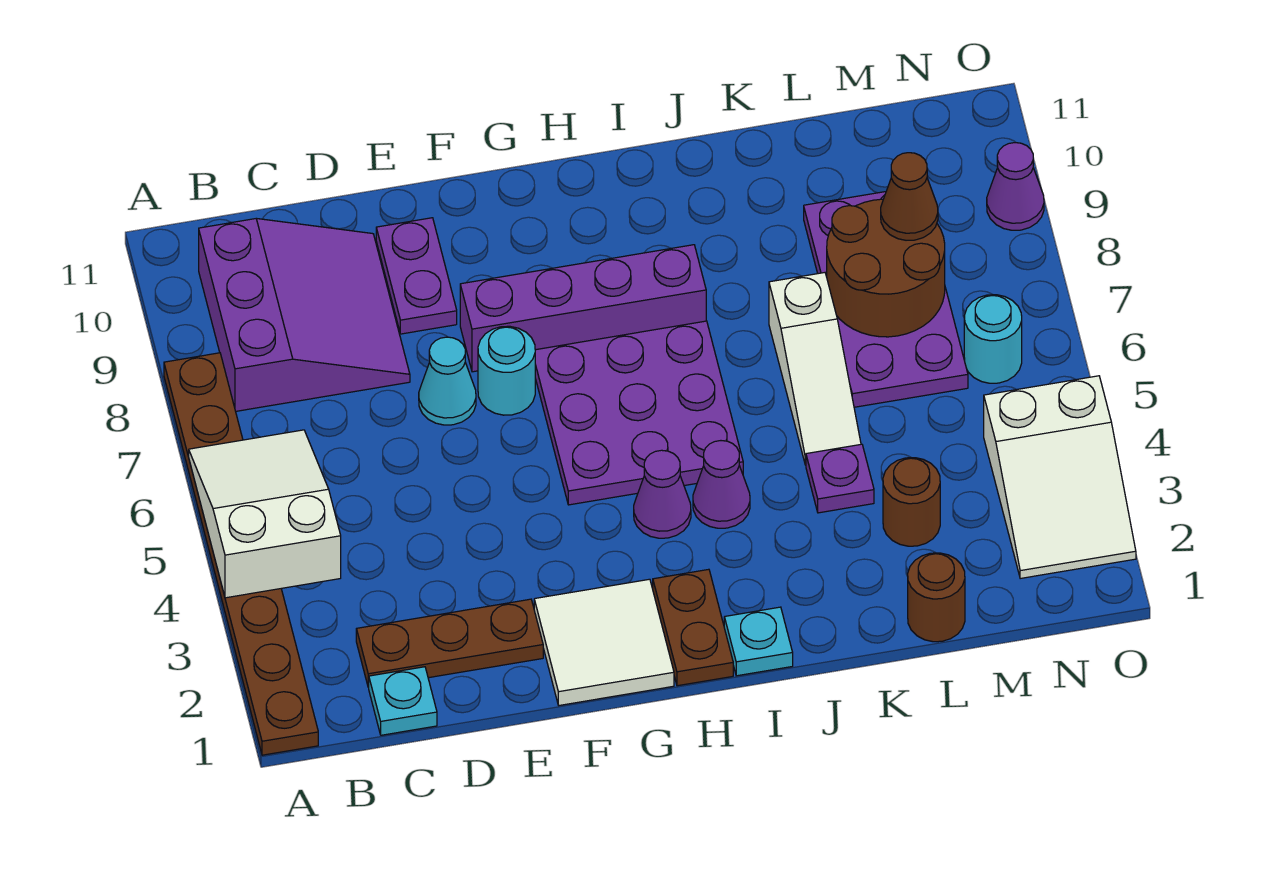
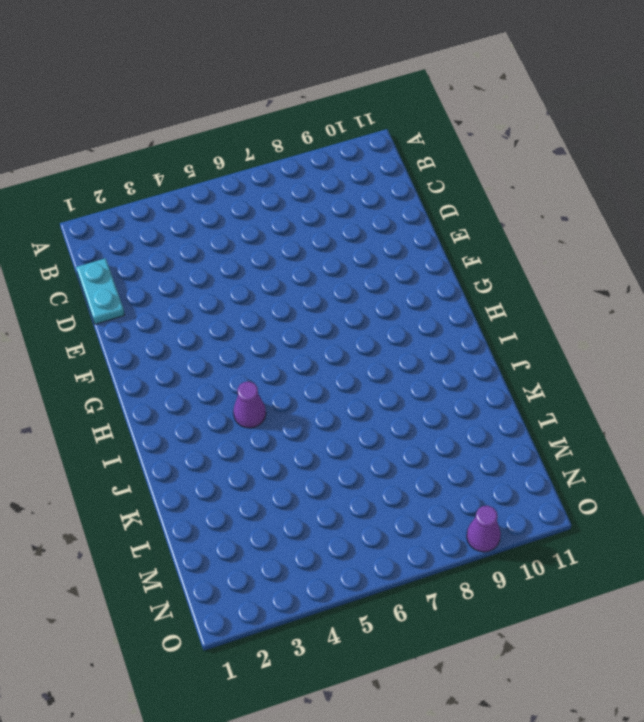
cyan plate C1:D1 level 1 -> cyan plate C1 level 1
none -> brown plate A1:A8 level 1
none -> purple slope B8:D10 level 1 top B
none -> brown plate C2:E2 level 1

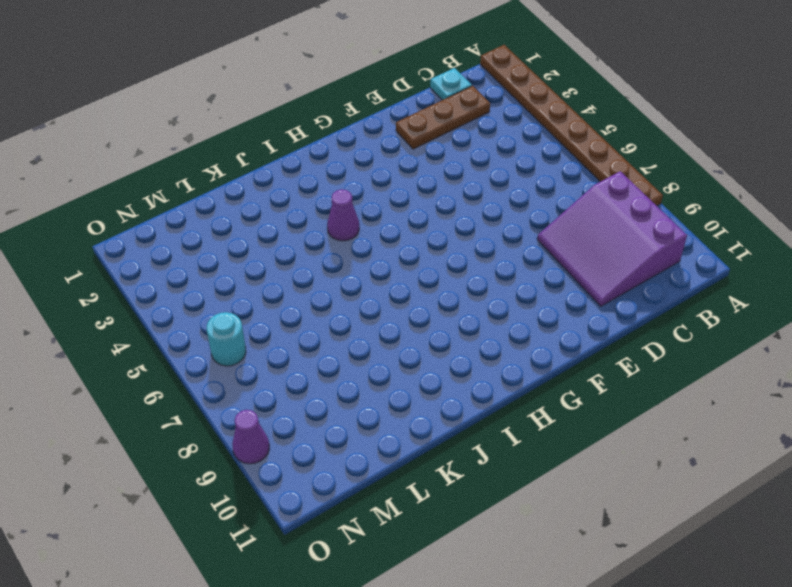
none -> cyan cone E7 level 1
none -> purple plate E9:E10 level 1
none -> white tile F1:G2 level 1

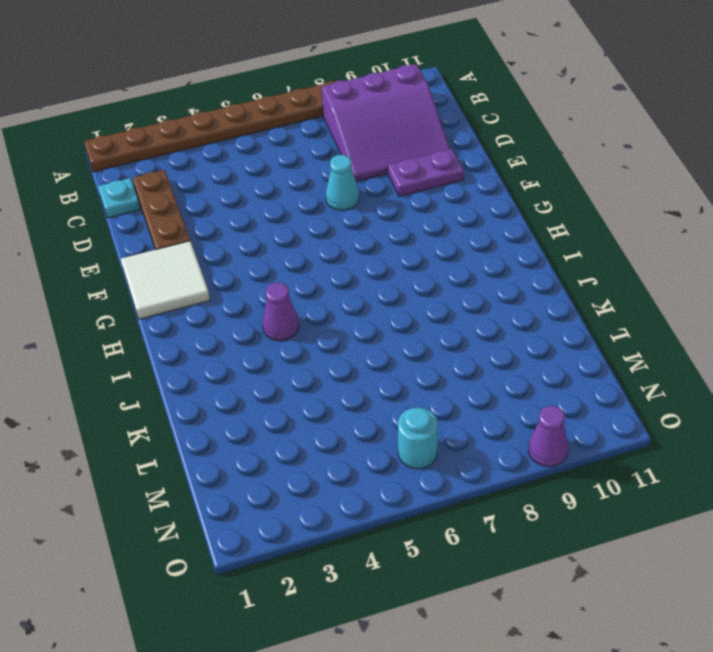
none -> cyan round brick F7 level 1
none -> purple brick F8:I8 level 1
none -> purple plate G5:I7 level 1

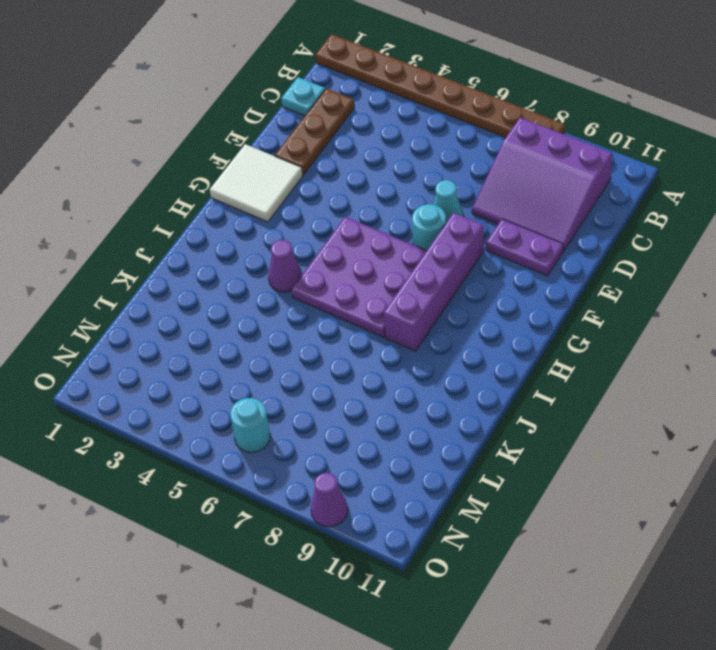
none -> brown plate H1:H2 level 1
none -> purple cone H4 level 1
none -> cyan plate I1 level 1

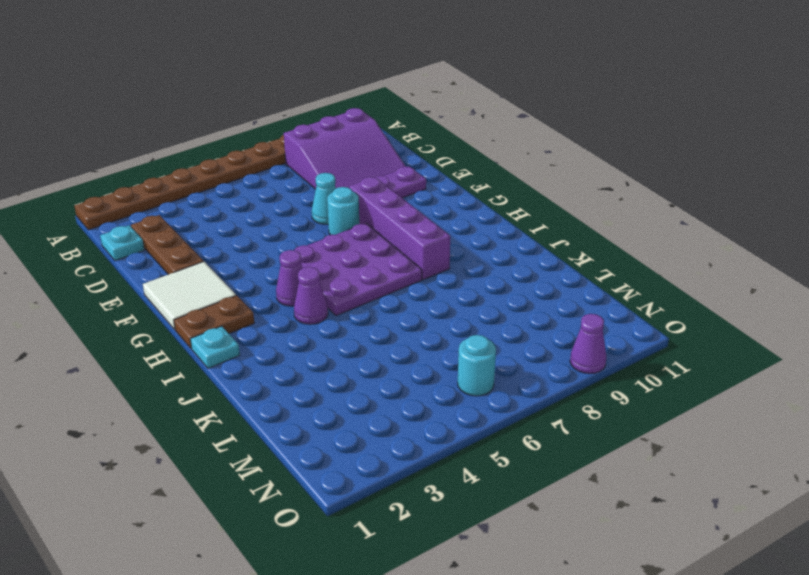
none -> purple plate K4 level 1
none -> white slope K5:K7 level 1 top 7
none -> brown round brick L1 level 1

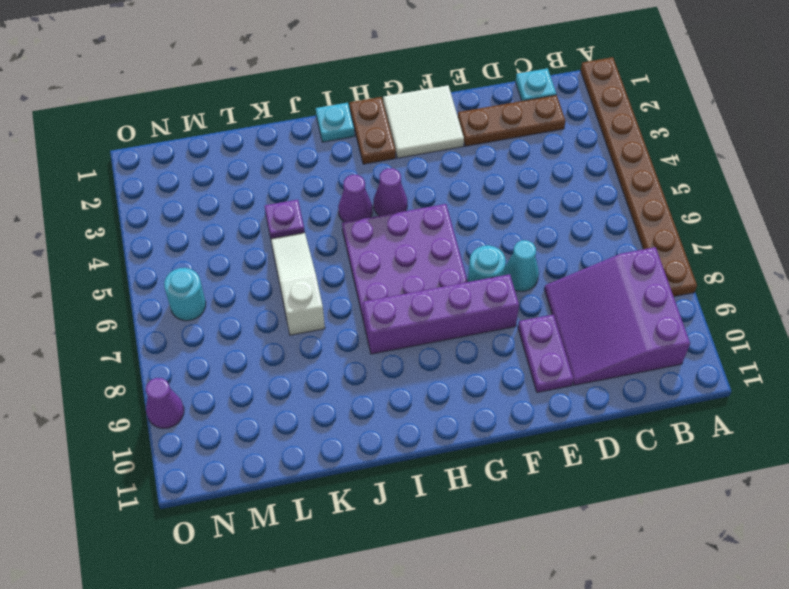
none -> brown round brick L1 level 1
none -> brown round brick L3 level 1
none -> purple plate L6:M9 level 1

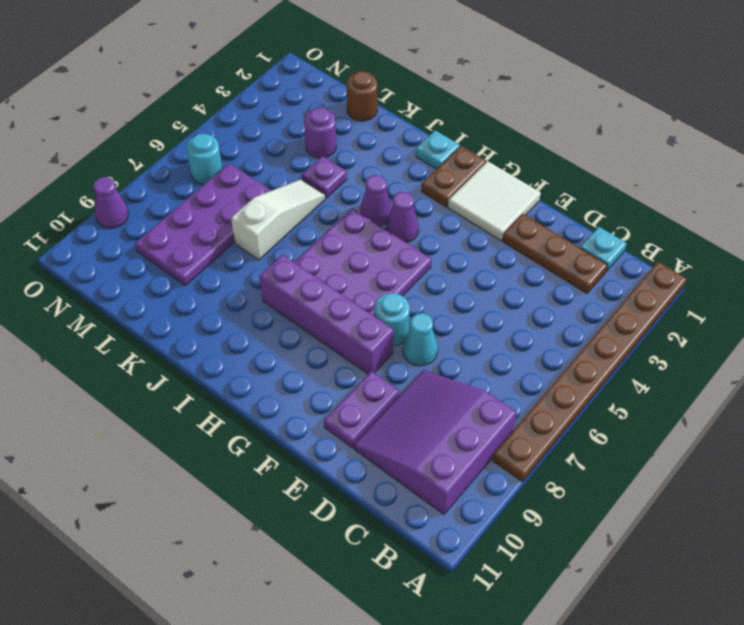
purple round brick L3 level 1 -> brown round brick L3 level 1
none -> white slope N2:O4 level 1 top 4
none -> white slope A4:B6 level 2 top 4
none -> brown round brick L7:M8 level 2

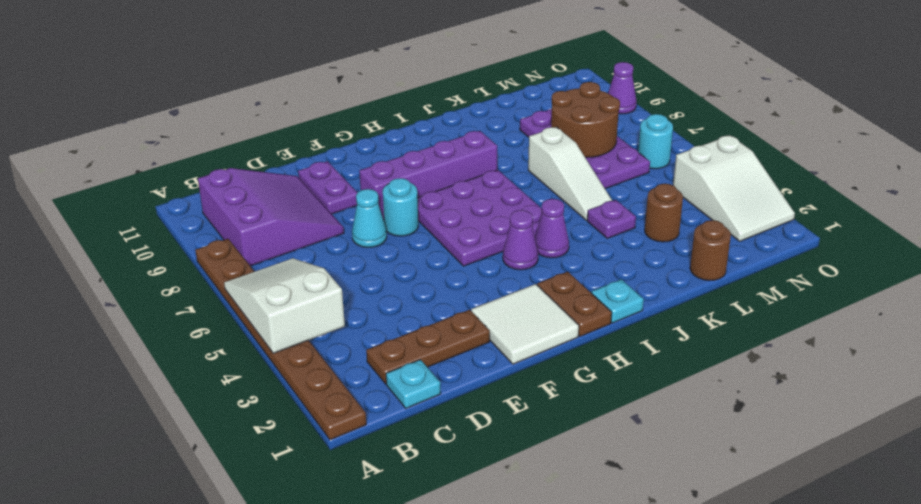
none -> brown cone M8 level 3

